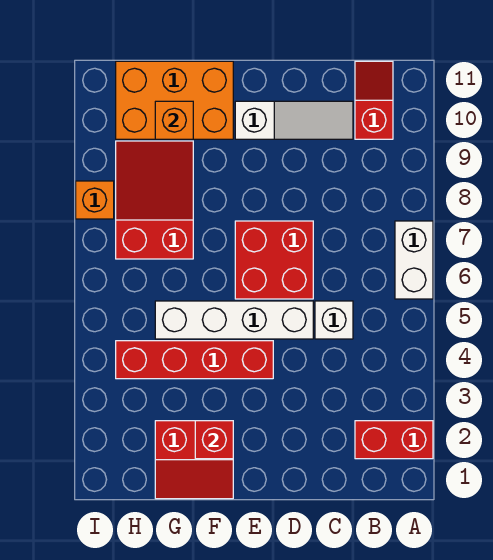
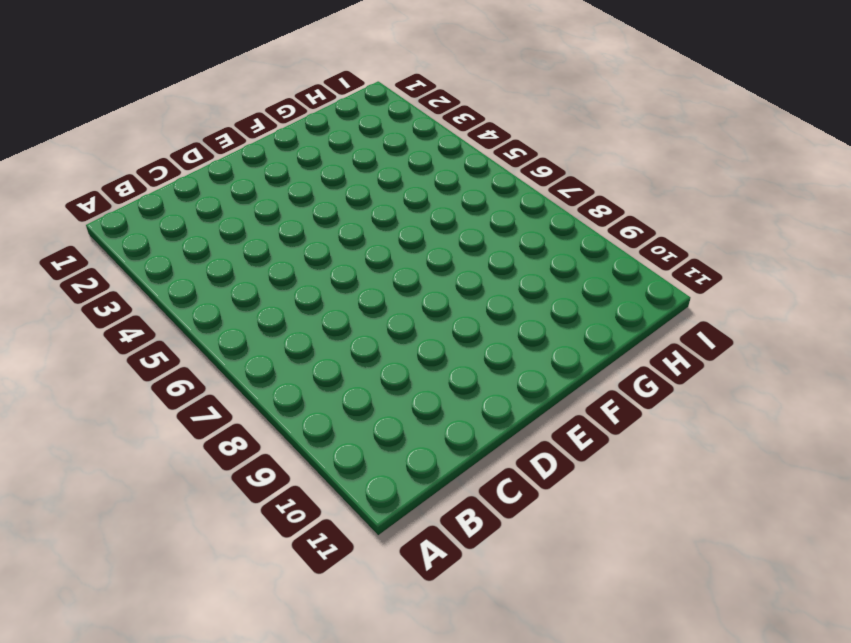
none -> red brick A2:B2 level 1
none -> white brick A6:A7 level 1
none -> red slope B10:B11 level 1 top 10

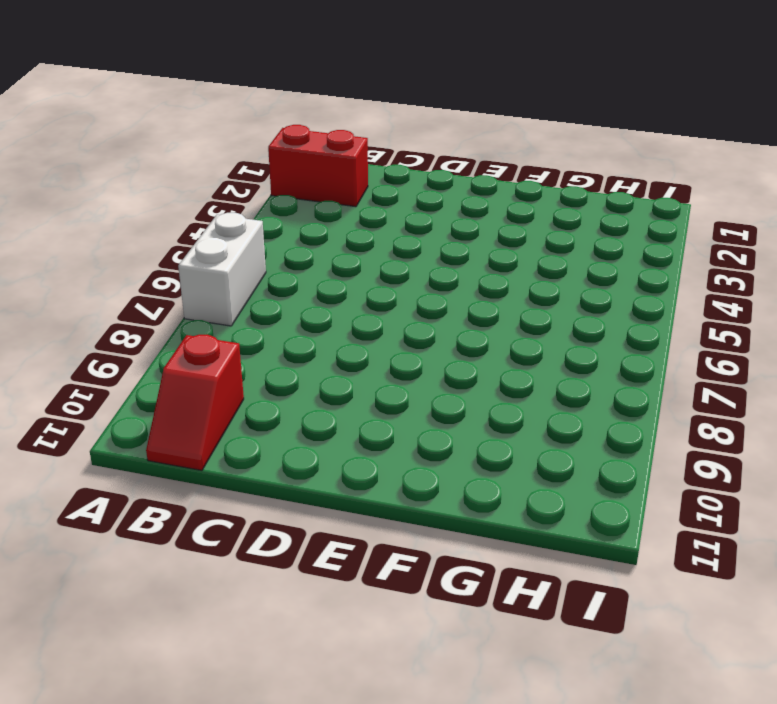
none -> white brick C5 level 1
none -> white slope C10:E10 level 1 top E
none -> white brick D5:G5 level 1

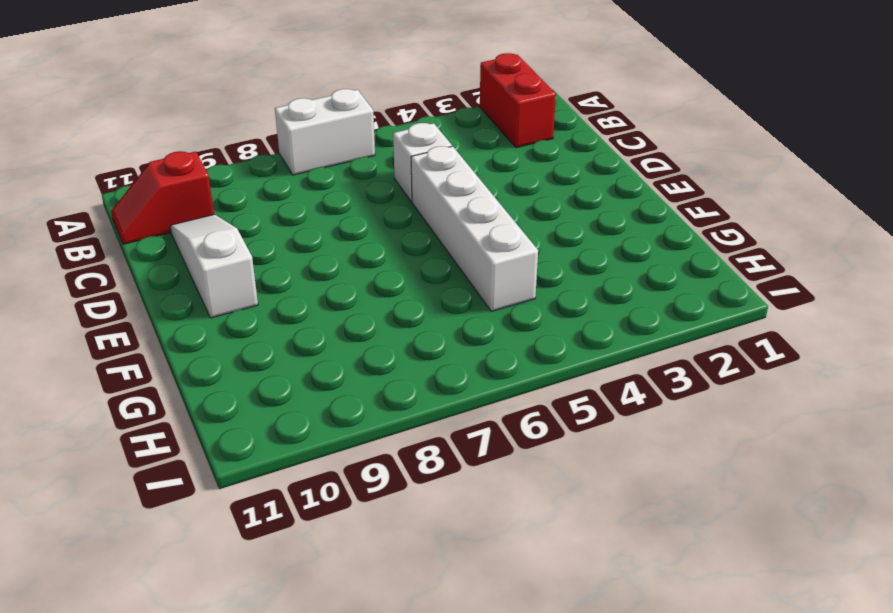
none -> red brick D6:E7 level 1
none -> red brick E4:H4 level 1
none -> red slope F1:G2 level 1 top 2

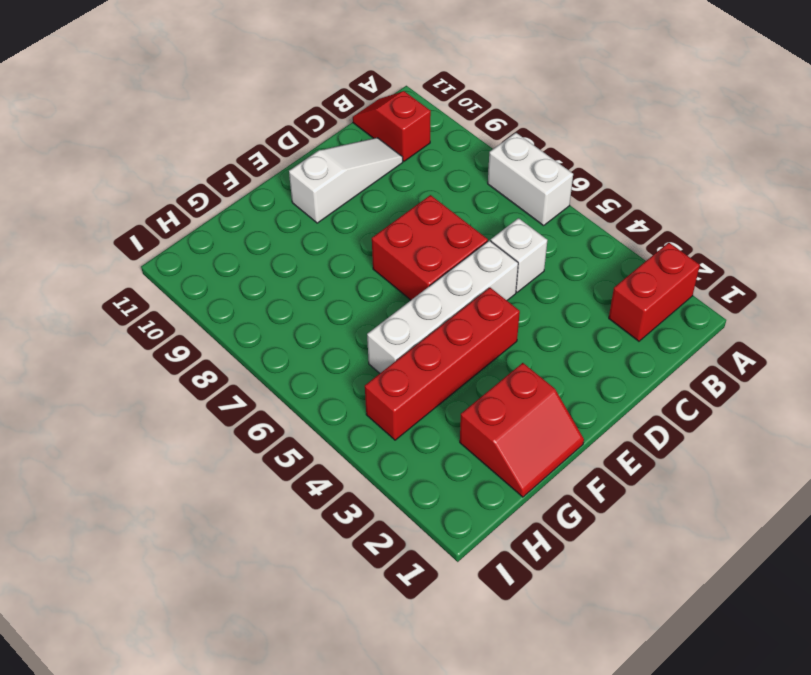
none -> orange brick F10:H11 level 1
none -> red slope G7:H9 level 1 top 7
none -> orange brick I8 level 1

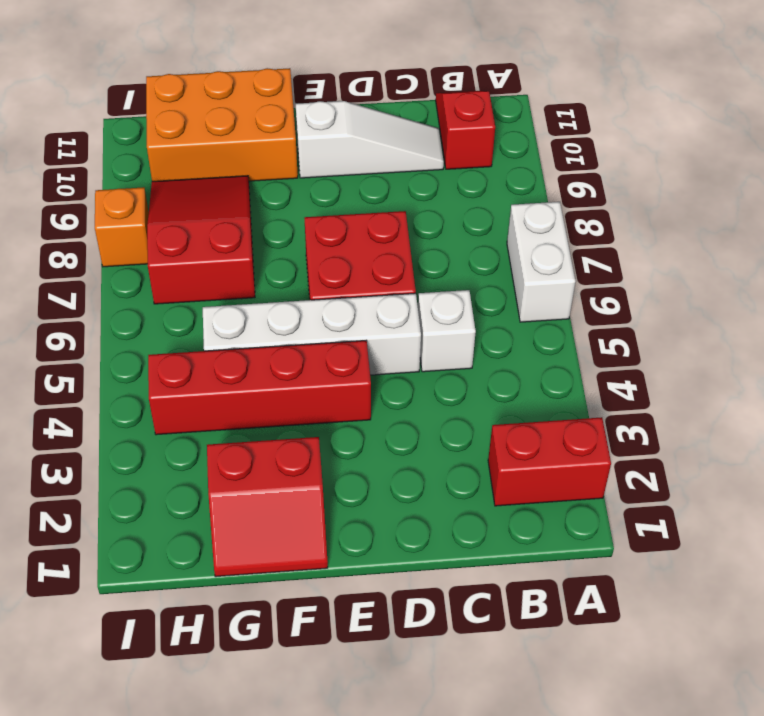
none -> red brick F2 level 2
none -> orange brick G10 level 2

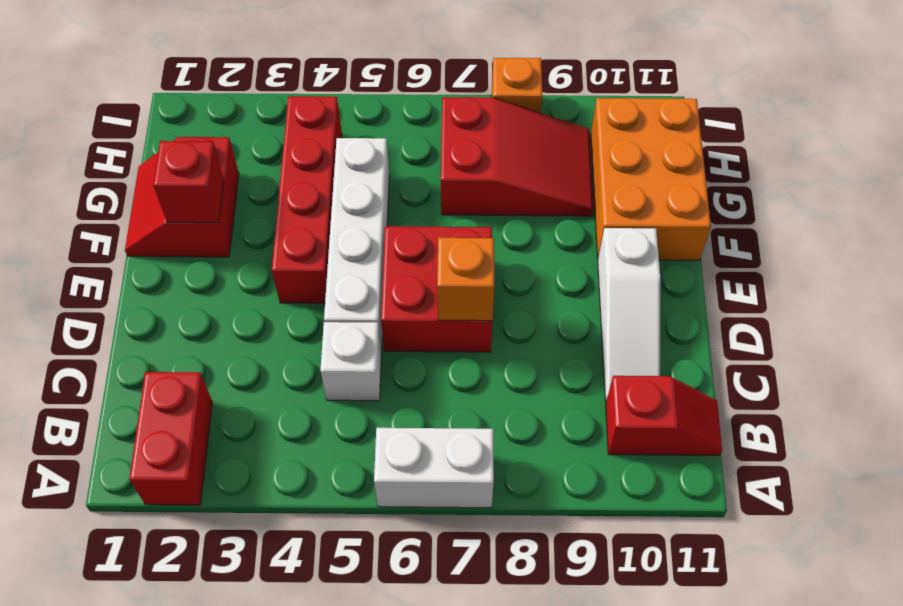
orange brick D7 level 2 -> orange brick G10 level 2

